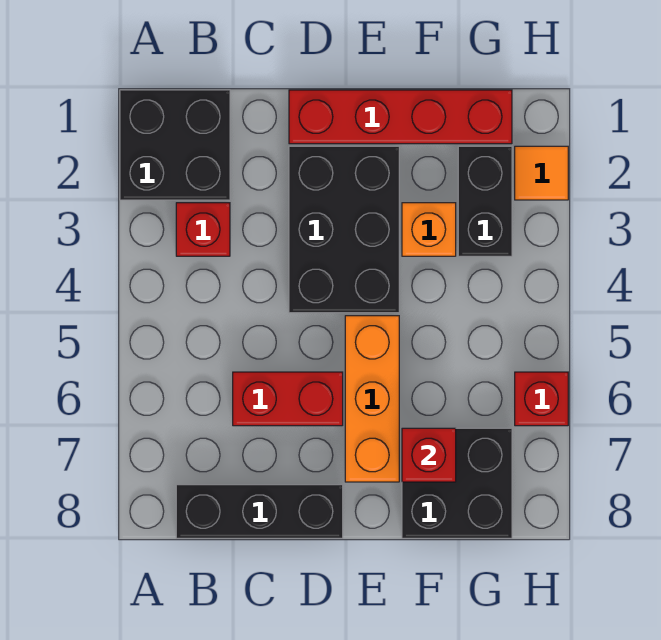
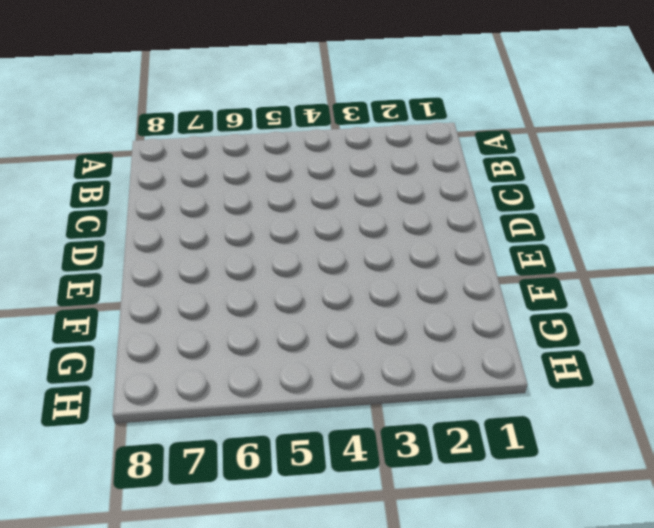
none -> black brick A1:B2 level 1
none -> red brick B3 level 1
none -> black brick B8:D8 level 1

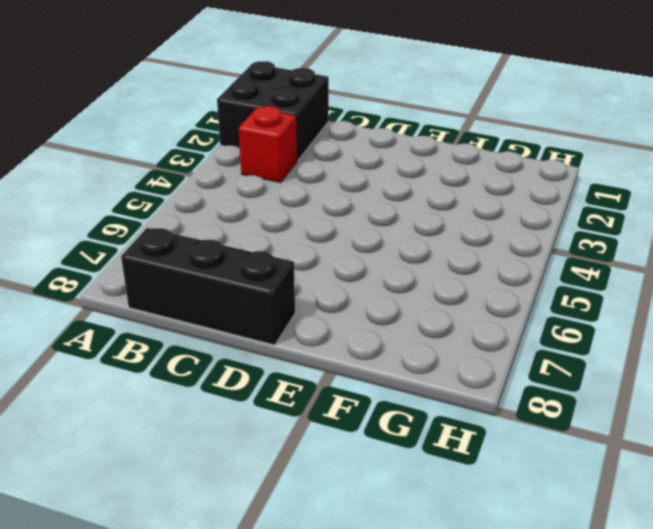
none -> red brick C6:D6 level 1
none -> red brick D1:G1 level 1
none -> black brick D2:E4 level 1

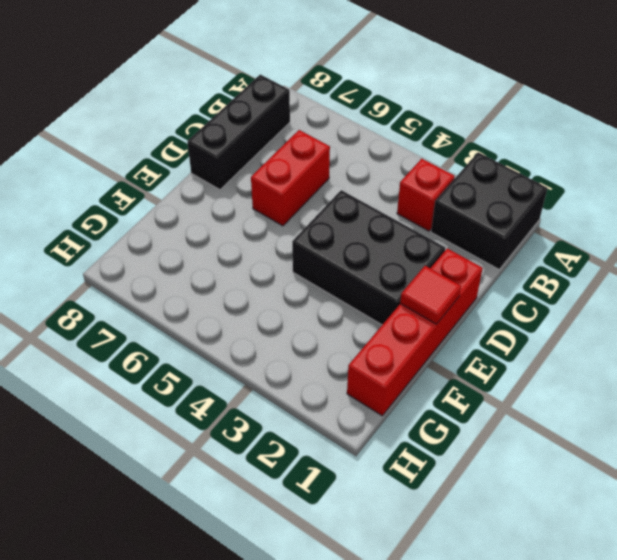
red tile E1 level 2 -> none
none -> orange brick E5:E7 level 1
none -> orange brick F3 level 1
none -> black brick F7:G8 level 1

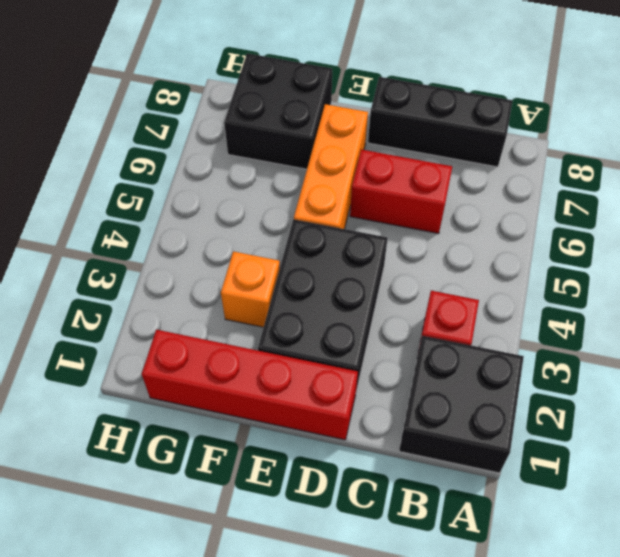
none -> black brick G2:G3 level 1
none -> orange tile H2 level 1
none -> red brick H6 level 1

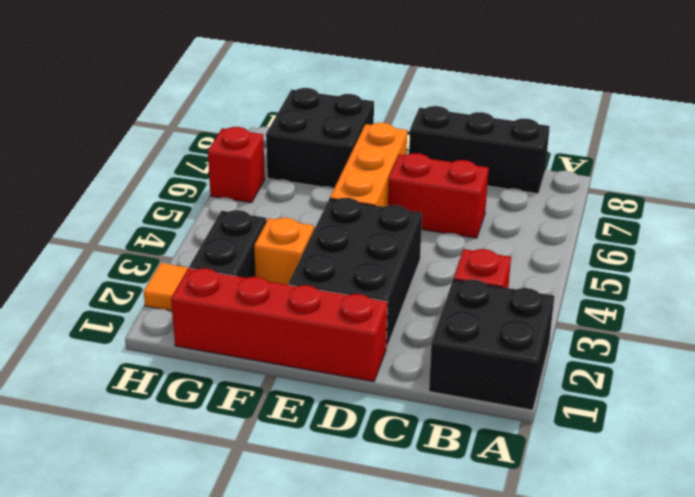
none -> red brick F7 level 2

